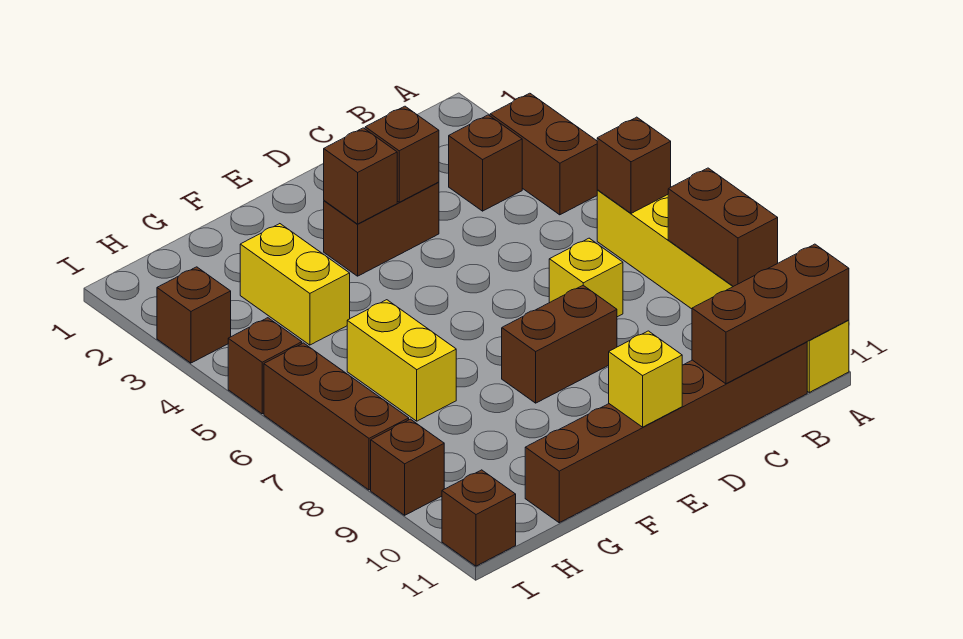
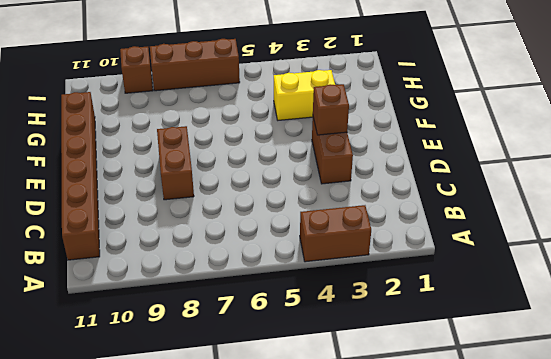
none -> yellow brick A6:A11 level 1
none -> brown brick B3 level 1
none -> yellow brick C7 level 1

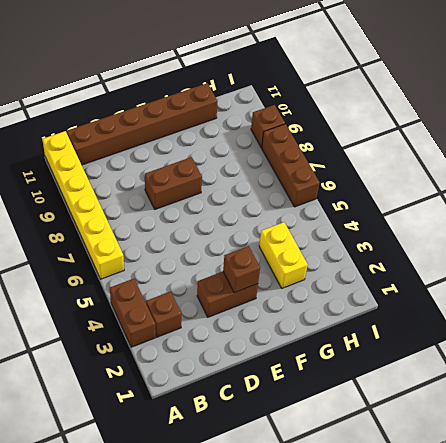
none -> yellow brick C7 level 1
none -> yellow brick G6:G7 level 1
none -> brown brick I3 level 1

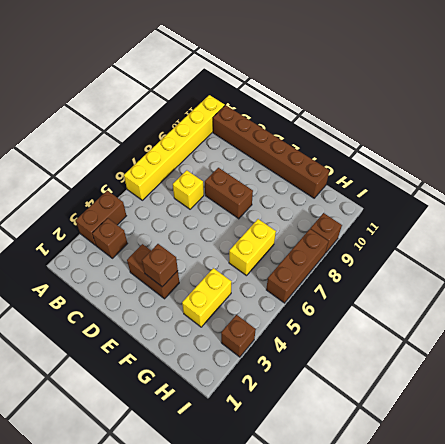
none -> brown brick I5 level 1
none -> brown brick I11 level 1
none -> brown brick A6 level 2

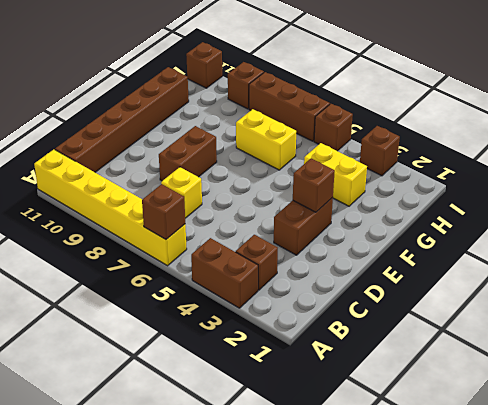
none -> brown brick A8:A9 level 2
none -> brown brick A11:C11 level 2
none -> brown brick D3 level 2

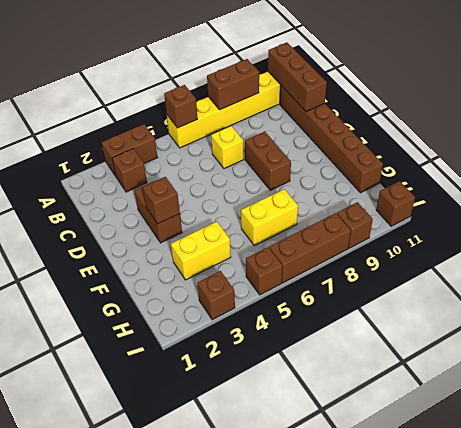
none -> brown brick D3 level 2
none -> yellow brick E11 level 2

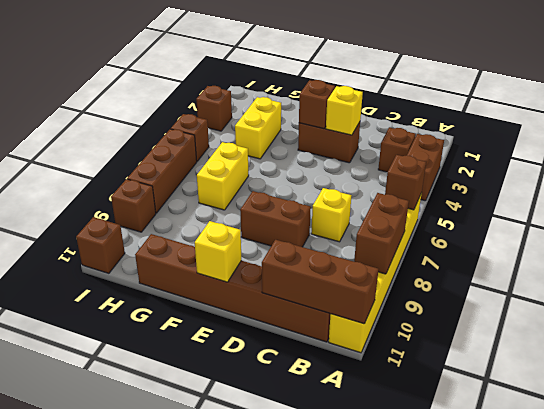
yellow brick D3 level 2 -> brown brick D3 level 2

